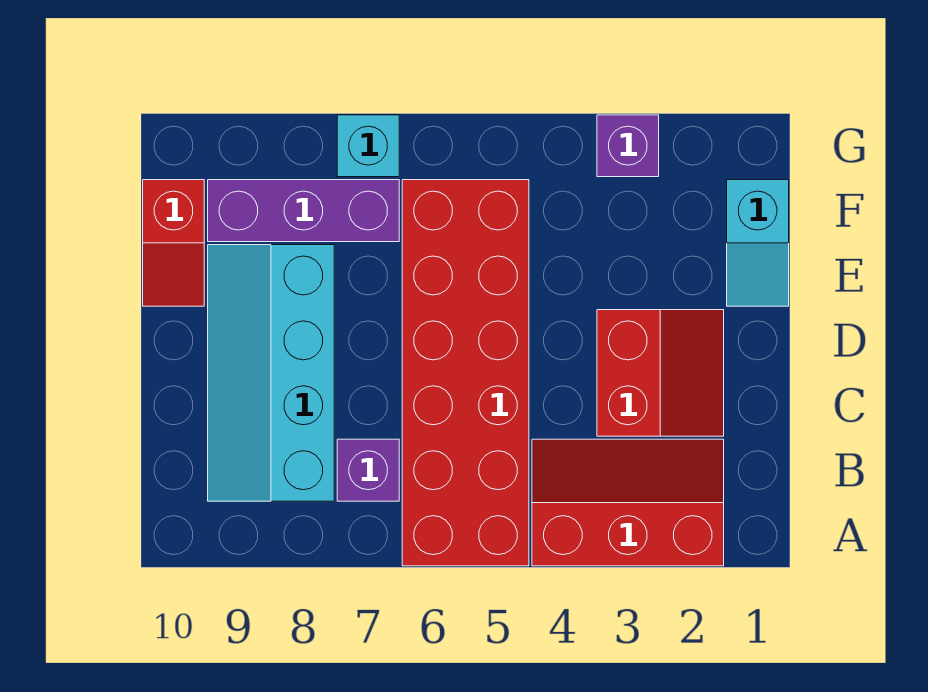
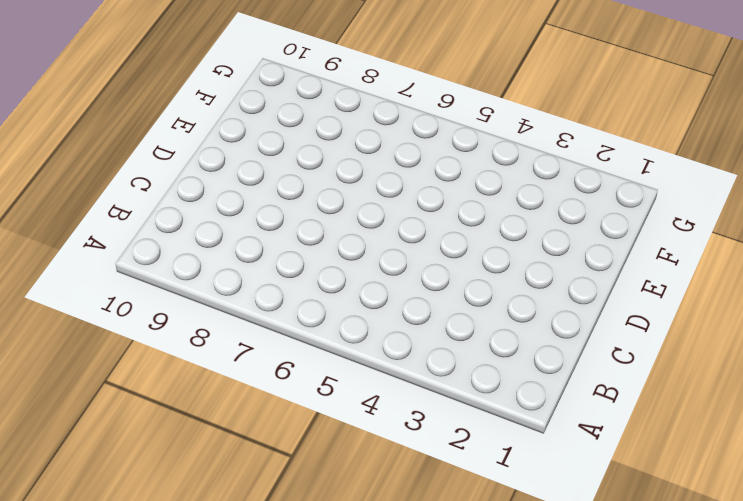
none -> red slope A2:B4 level 1 top A
none -> red brick A5:F6 level 1

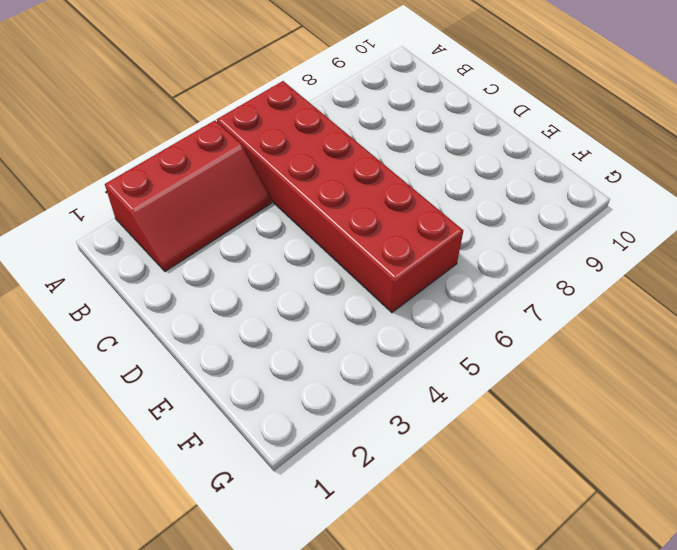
none -> purple brick B7 level 1
none -> cyan slope B8:E9 level 1 top 8

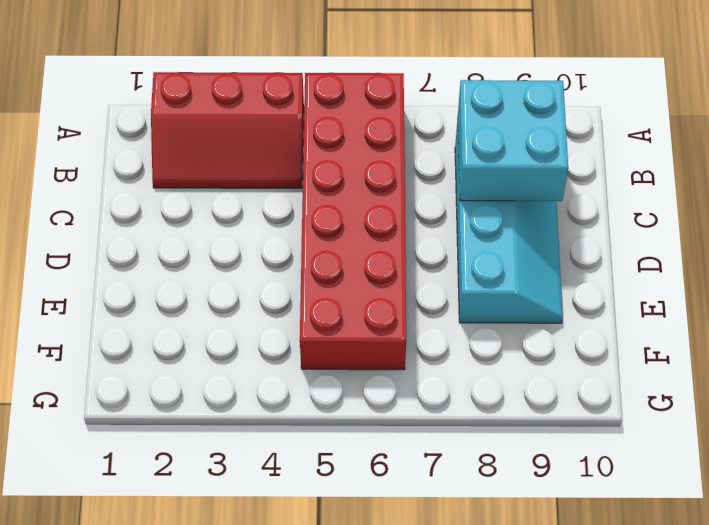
cyan brick B8:C9 level 2 -> none
none -> purple brick B7 level 1
none -> red slope C2:D3 level 1 top 3

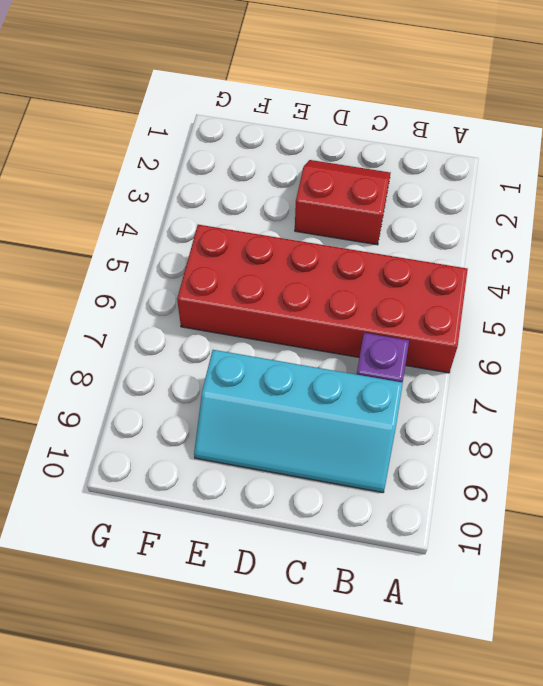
none -> red slope A2:B4 level 1 top A
none -> cyan slope E1:F1 level 1 top F

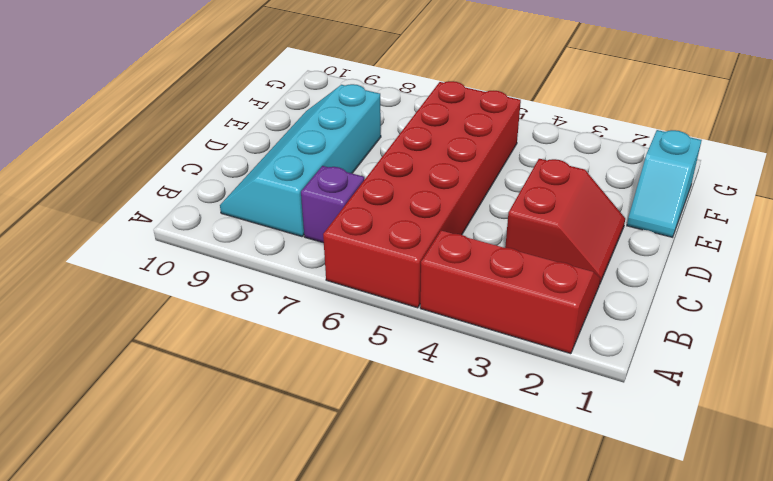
none -> red slope E10:F10 level 1 top F
none -> purple brick F7:F9 level 1

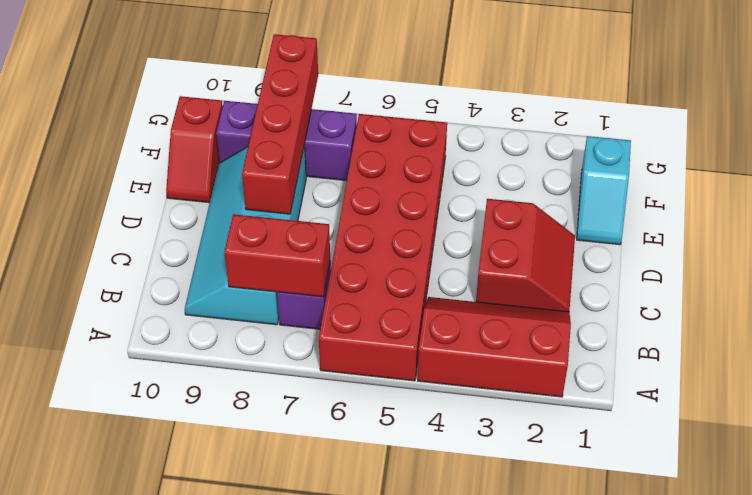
red brick B7:B8 level 2 -> none
red brick D8:G8 level 2 -> none
none -> purple brick G3 level 1
none -> cyan brick G7 level 1

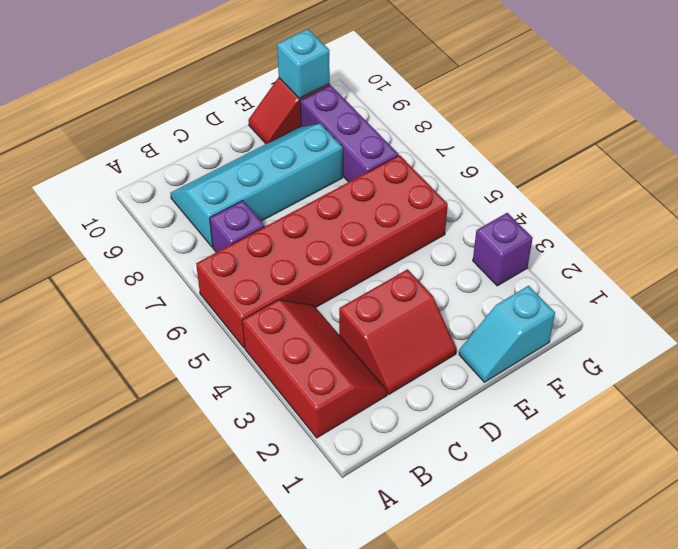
cyan brick F10 level 2 -> cyan brick G7 level 1

